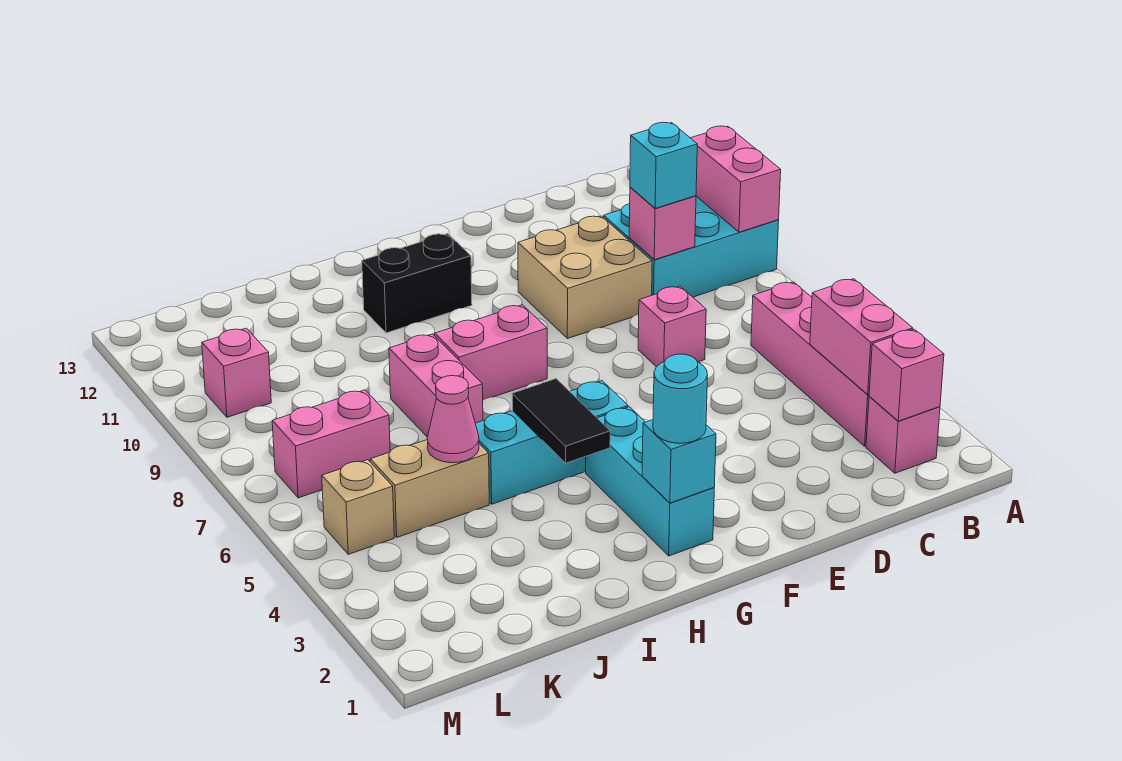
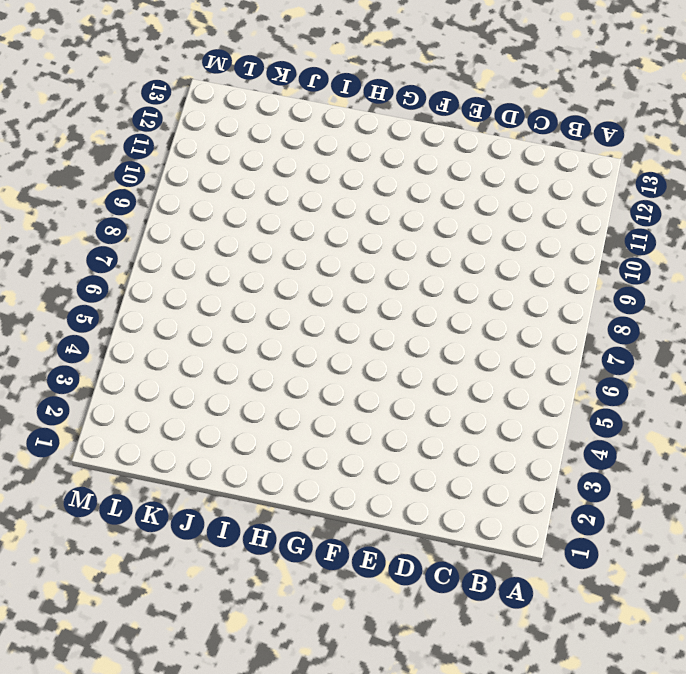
none -> cyan brick A9:C10 level 1
none -> pink brick B2 level 1
none -> pink brick B3:B6 level 1

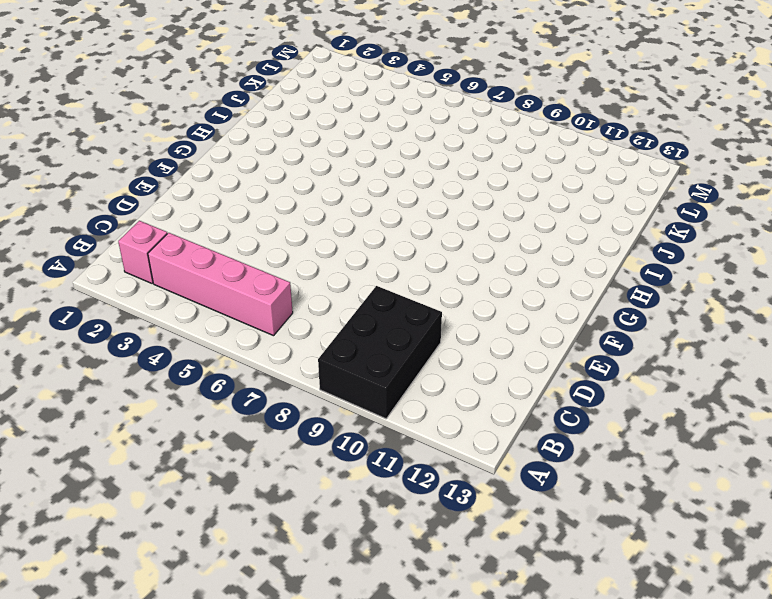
black brick A9:C10 level 1 -> cyan brick A9:C10 level 1
none -> pink brick D7 level 1
none -> tan brick D9:E10 level 1
none -> cyan brick G2:G4 level 1

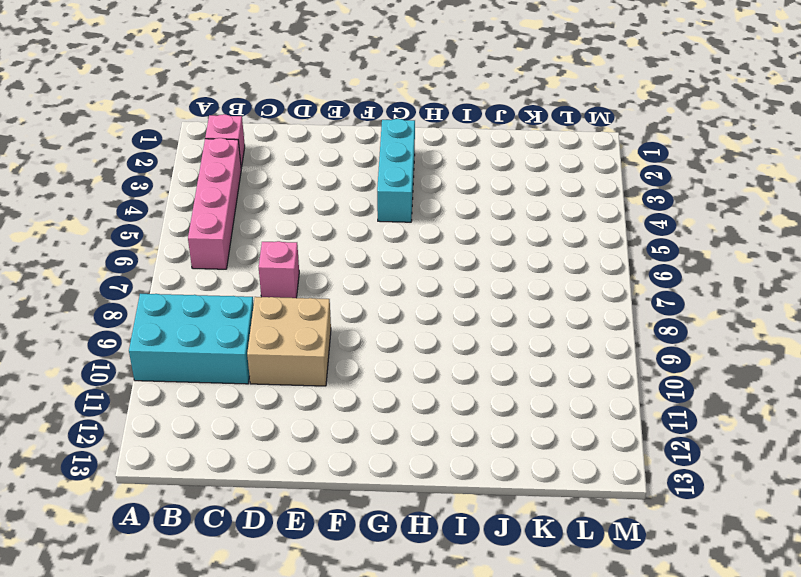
none -> cyan brick G5:I5 level 1
none -> pink brick G8:H8 level 1
none -> black brick G11:H11 level 1

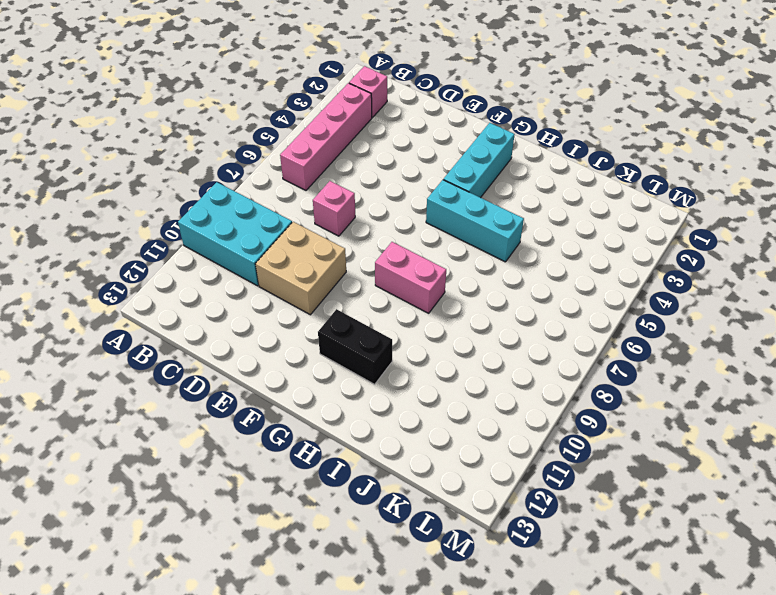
none -> pink brick I7:I8 level 1
none -> tan brick J5:K5 level 1
none -> pink brick K7:L7 level 1

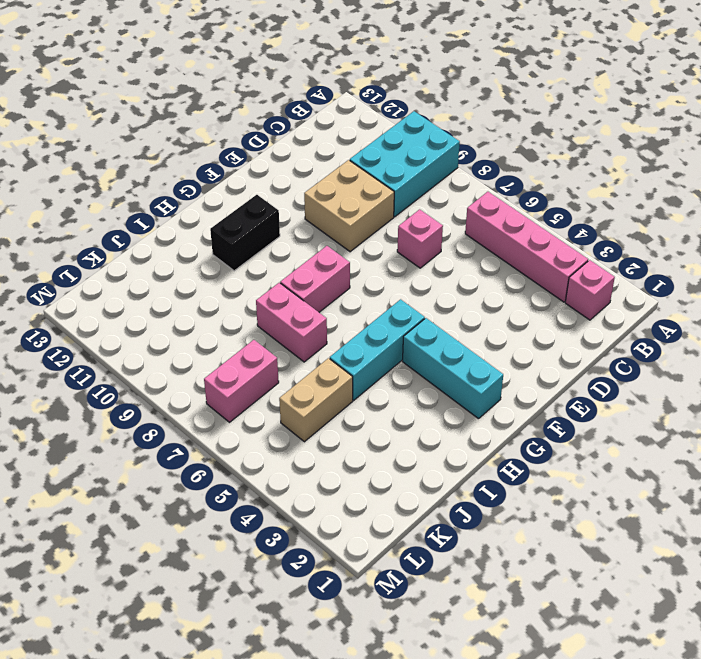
none -> tan brick L5 level 1
none -> pink brick L10 level 1
none -> pink brick A9:A10 level 2

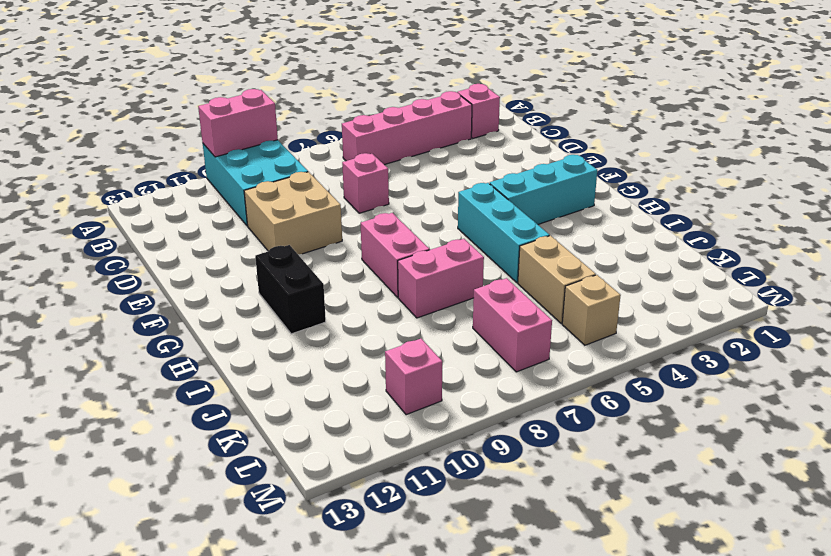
none -> pink brick B2 level 2
none -> pink brick B3:B4 level 2
none -> pink brick C9 level 2

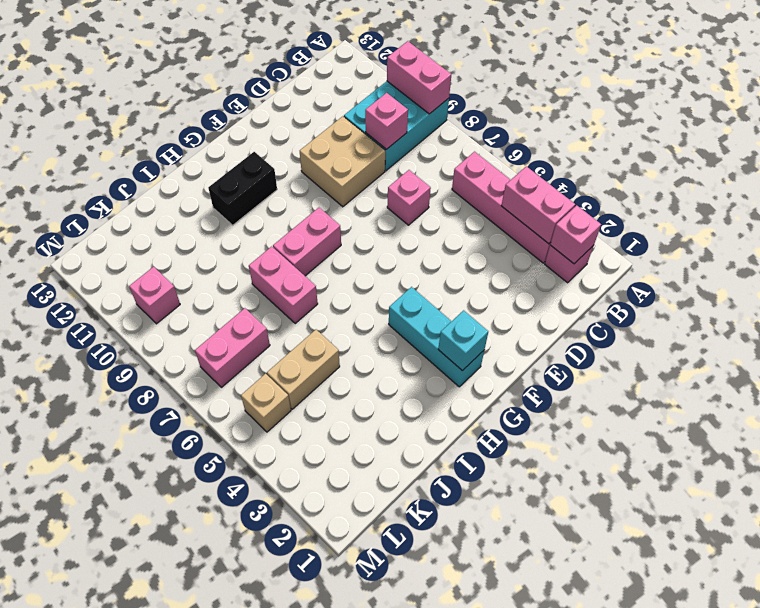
none -> cyan brick G5:I5 level 1
none -> black tile H4:H5 level 2
none -> pink cone J5 level 2

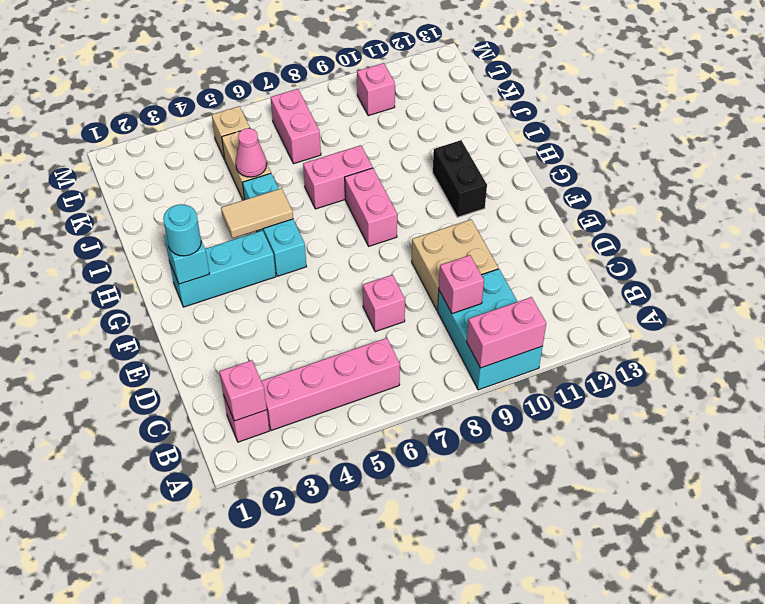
tan tile H4:H5 level 2 -> black tile H4:H5 level 2
none -> pink brick B3:B4 level 2
none -> cyan brick C9 level 3

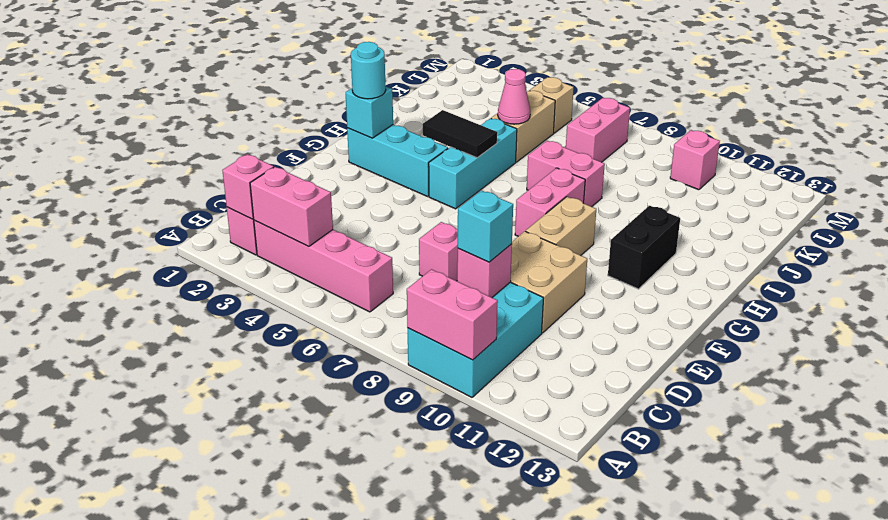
tan brick F9:G9 level 1 -> none

